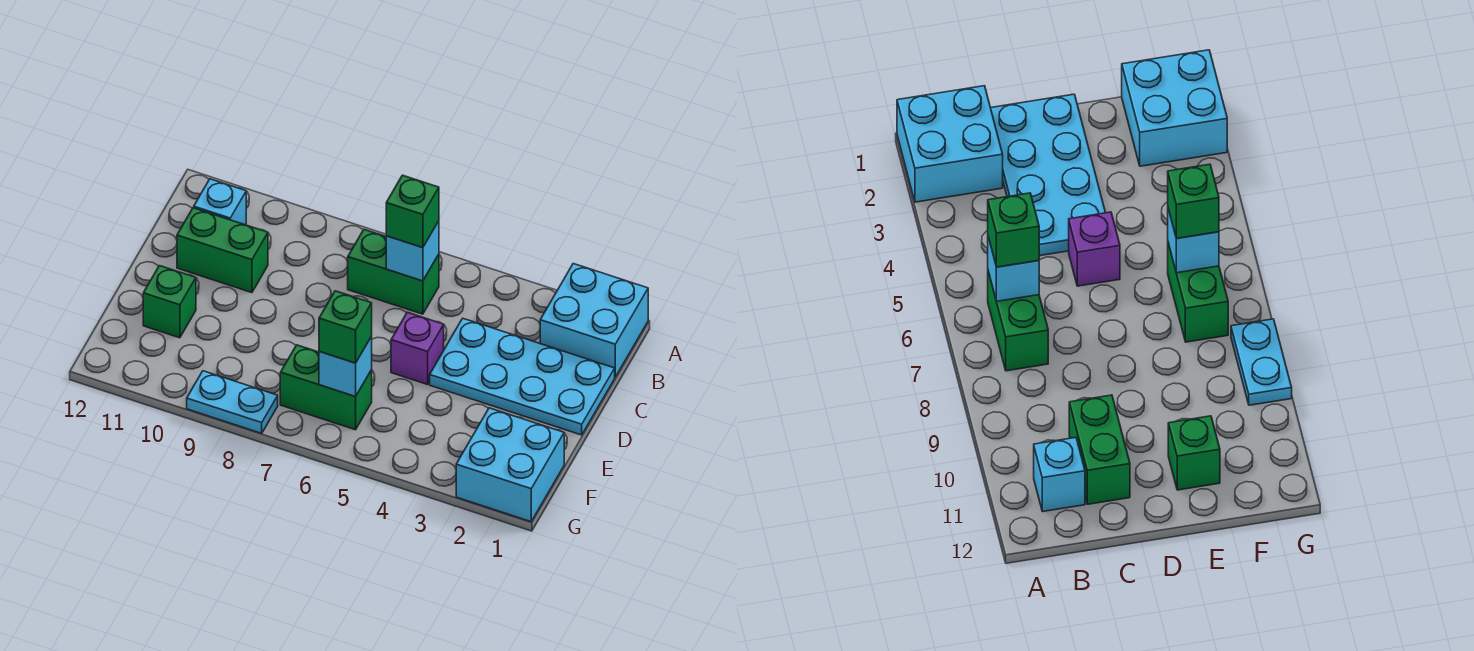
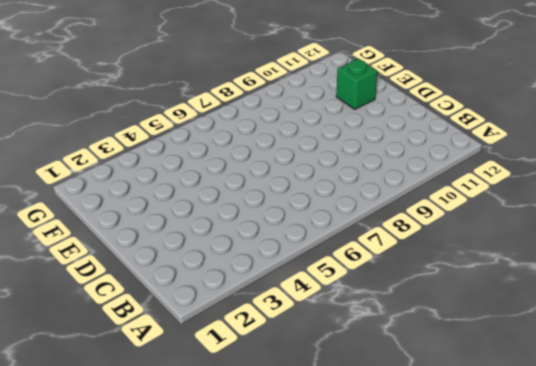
none -> cyan brick A1:B2 level 1
none -> green brick B6:B7 level 1
none -> cyan brick B11 level 1

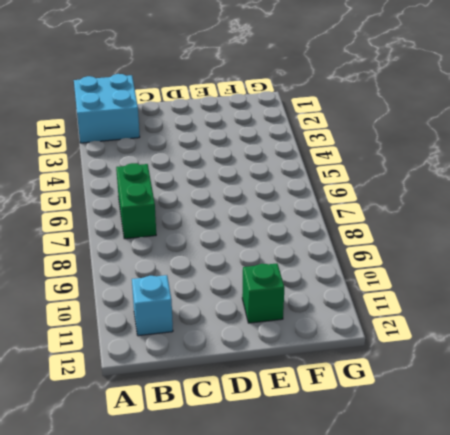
none -> cyan plate C1:D4 level 1
none -> green brick C10:C11 level 1
none -> purple brick D5 level 1

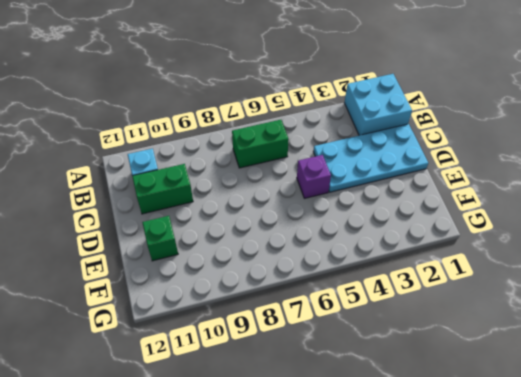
none -> cyan brick F1:G2 level 1
none -> green brick F6:F7 level 1
none -> cyan plate G8:G9 level 1

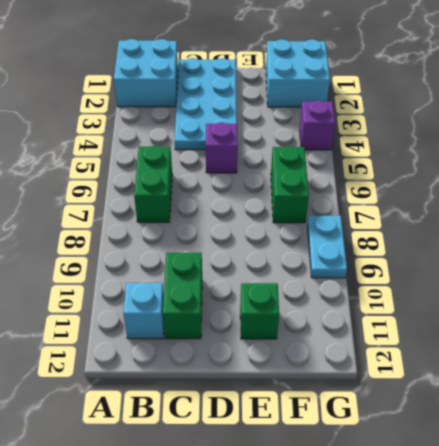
purple brick G4 level 1 -> none
none -> cyan brick B6 level 2
none -> cyan brick F6 level 2
none -> green brick B6 level 3

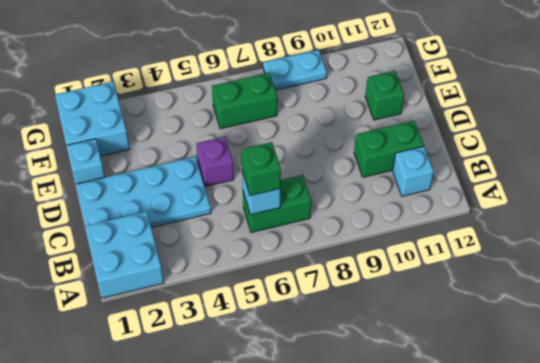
cyan brick E1 level 1 -> cyan brick F6 level 2
none -> green brick F6 level 3

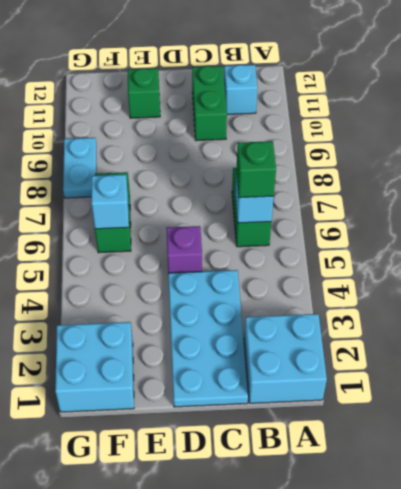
none -> green brick F6 level 3

